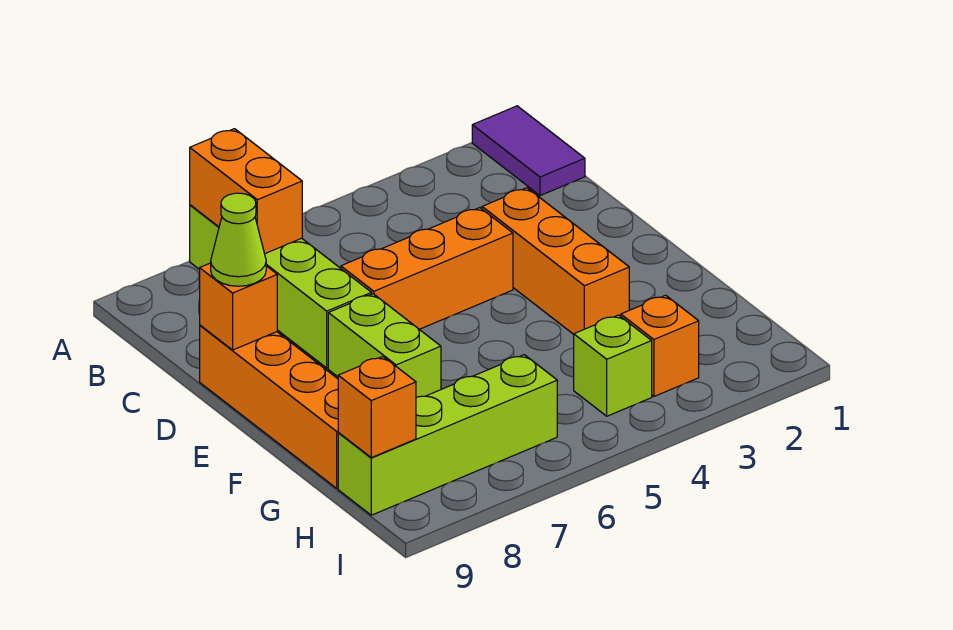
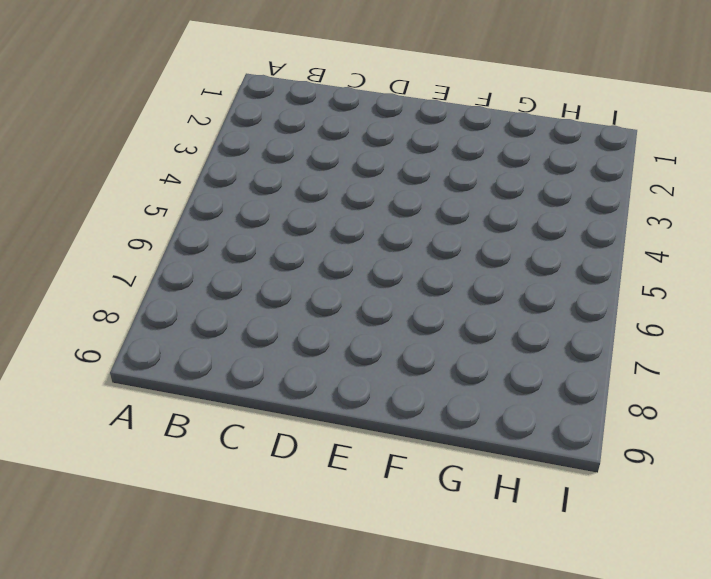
none -> purple tile A1:B1 level 1
none -> lime brick A7:D7 level 1
none -> orange brick D3:F3 level 1

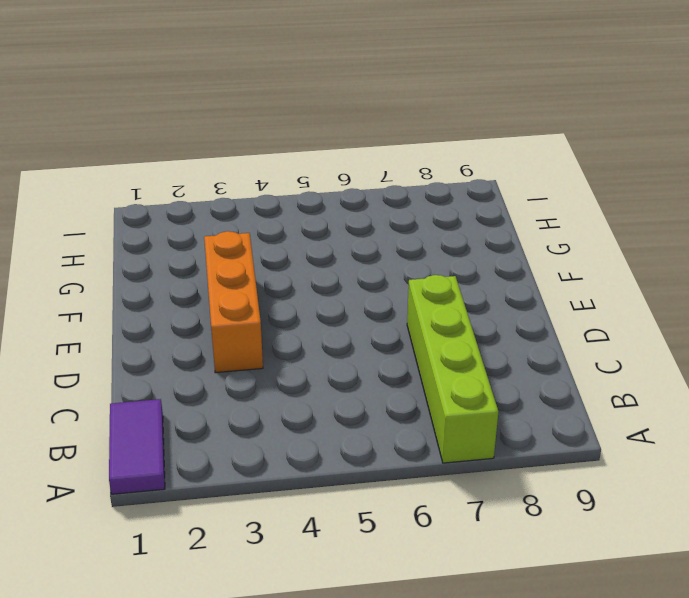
none -> orange brick D4:D6 level 1
none -> orange brick D9:G9 level 1
none -> lime brick E7:F7 level 1

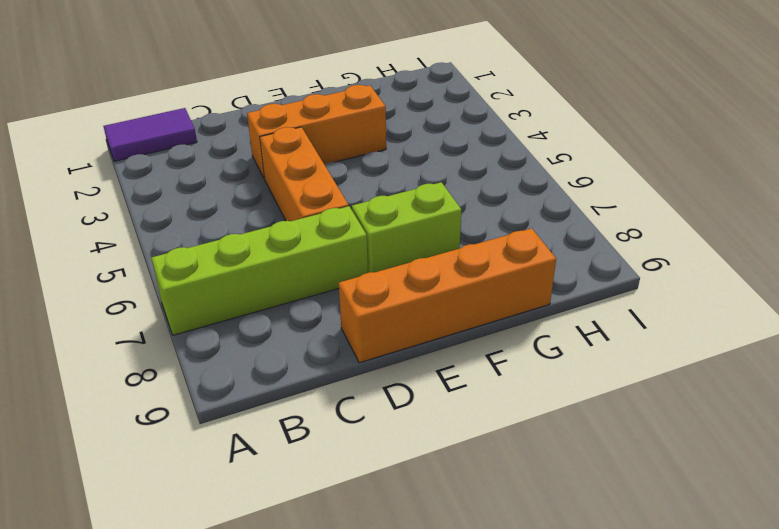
none -> orange brick H3 level 1
none -> lime brick H4 level 1
none -> lime brick H6:H9 level 1

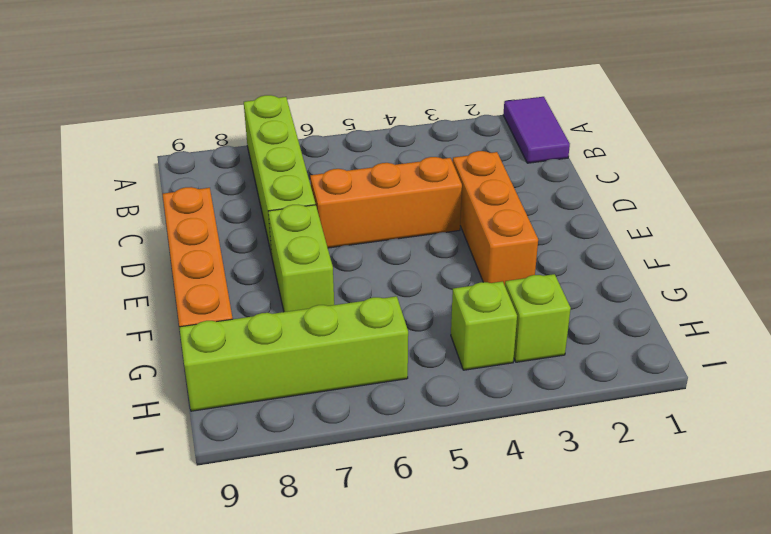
lime brick H3 level 1 -> orange brick H3 level 1
none -> orange brick A7:B7 level 2
none -> orange brick D9 level 2
none -> orange brick H9 level 2

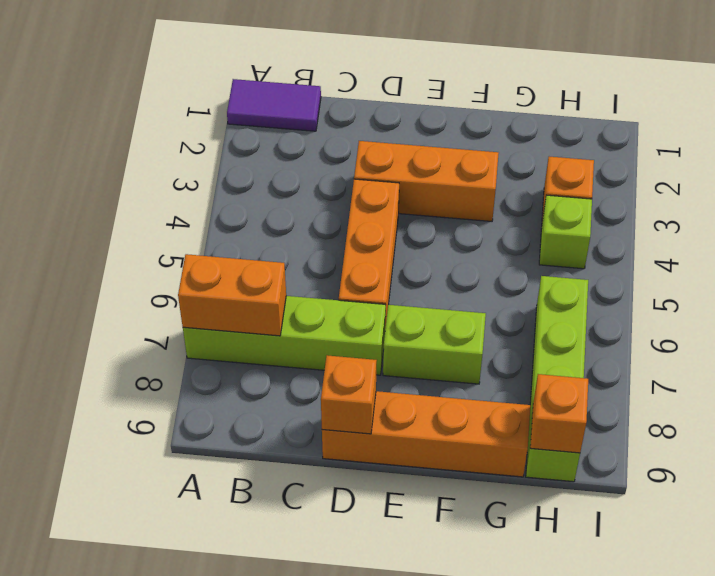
none -> lime cone D9 level 3

